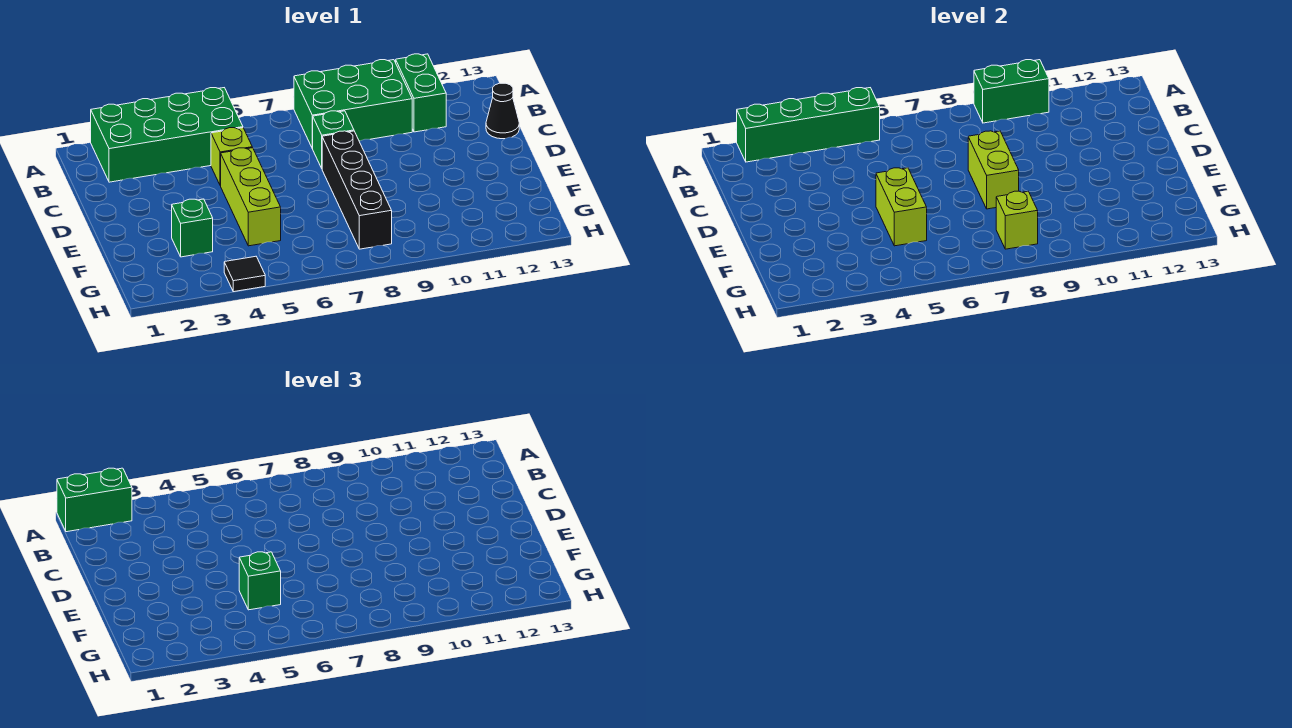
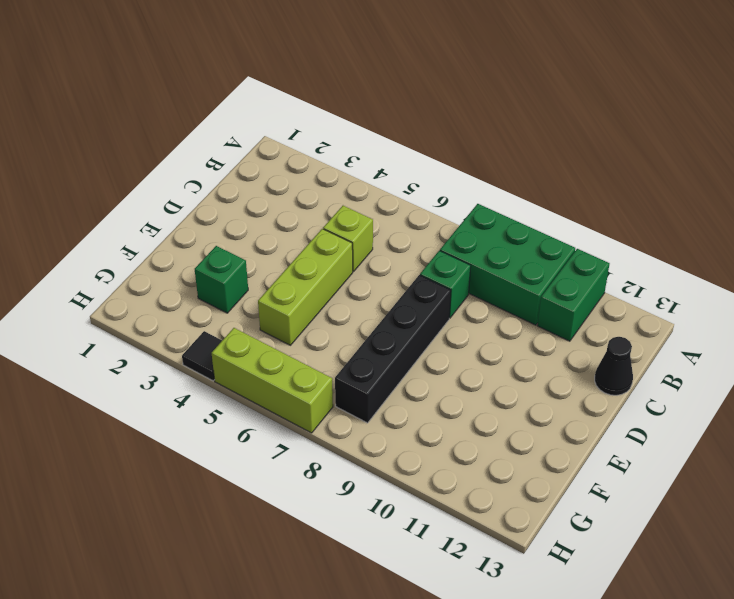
lime brick H5:H7 level 1 -> none
none -> green brick A2:B5 level 1
none -> green brick A2:A5 level 2
none -> green brick A9:A10 level 2

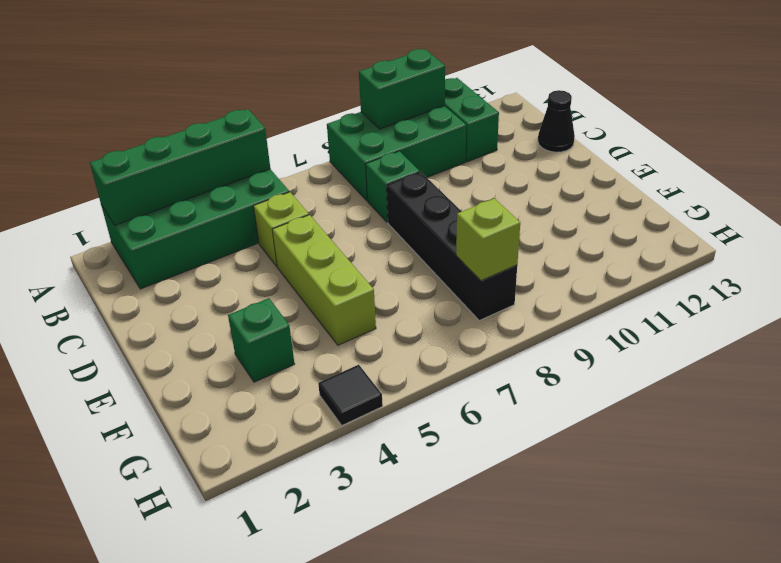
none -> lime brick D8:E8 level 2
none -> lime brick E5:F5 level 2
none -> green brick A1:A2 level 3

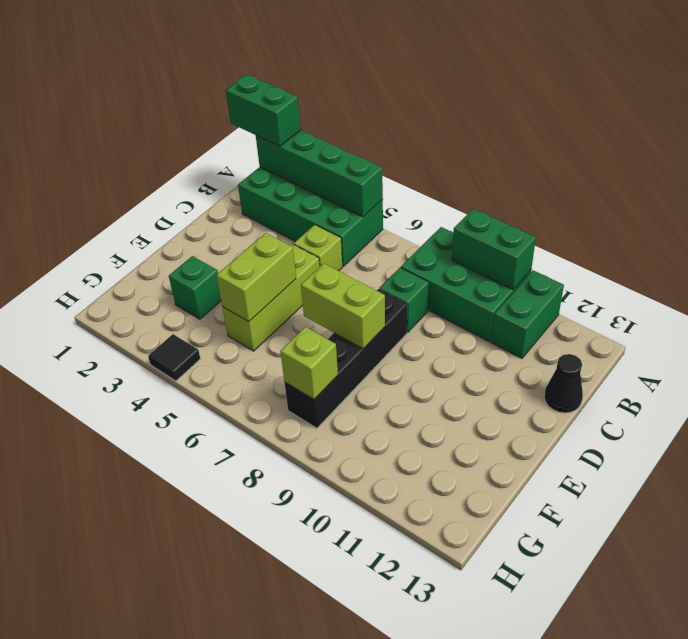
lime brick E7:E8 level 2 -> lime brick D8:E8 level 2
none -> green brick F5 level 3

